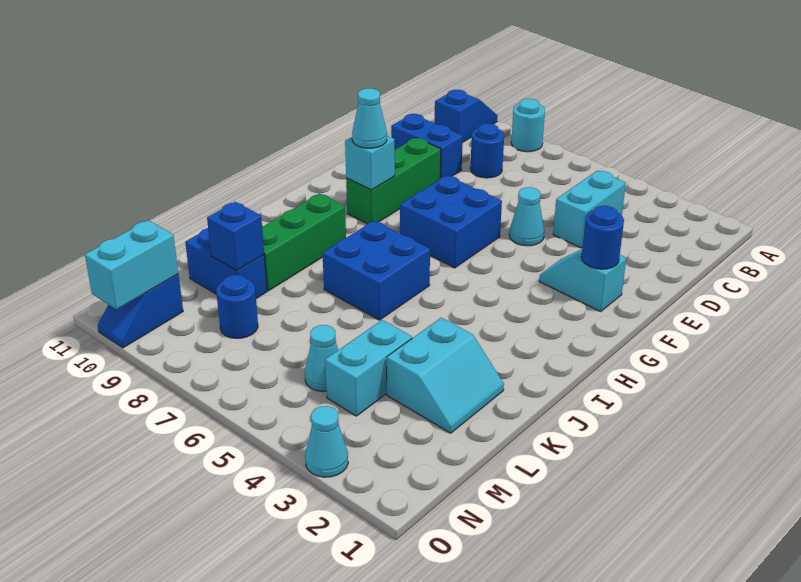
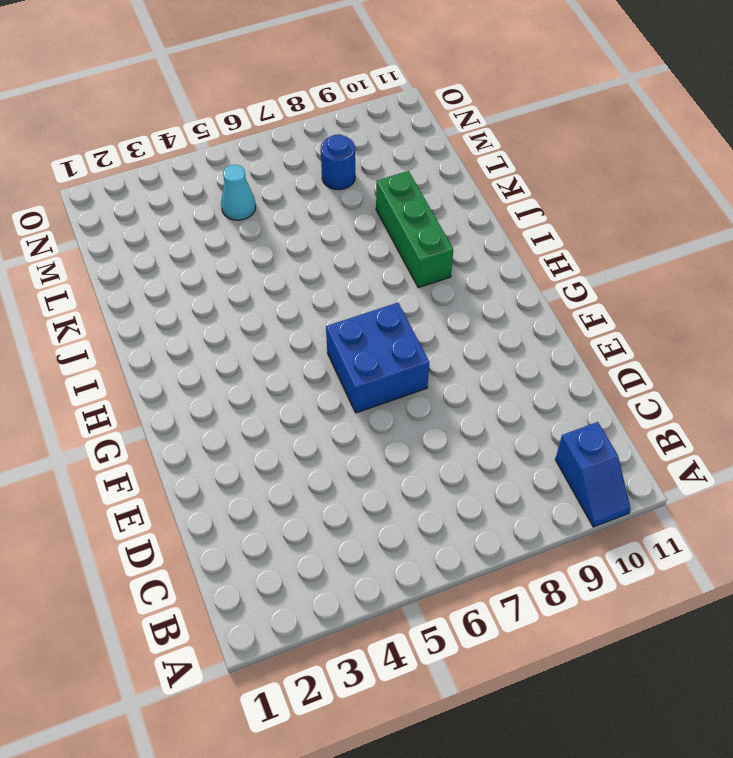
none -> cyan round brick A8 level 1
none -> cyan brick C4:D4 level 1
none -> blue round brick C8 level 1

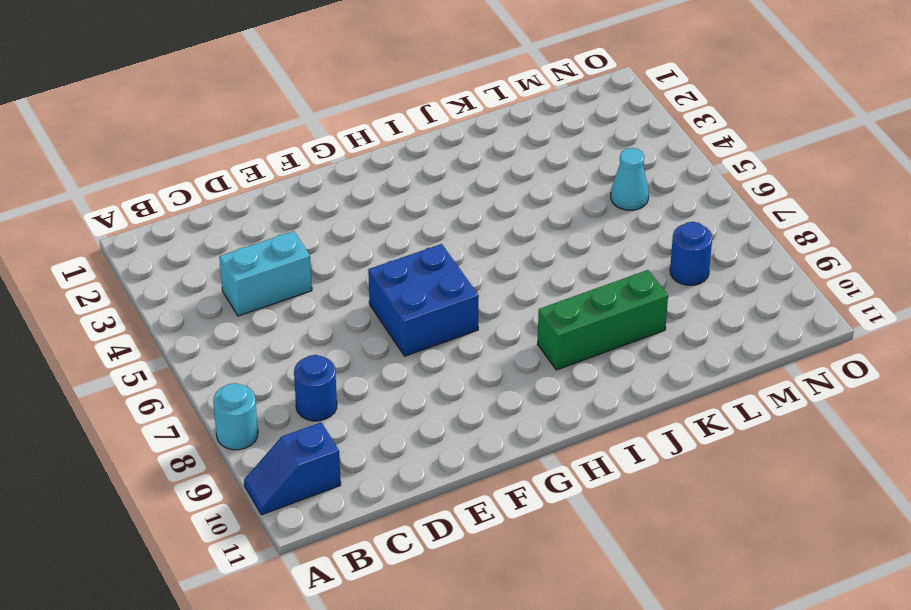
none -> blue brick D9:D10 level 1
none -> cyan cone E5 level 1
none -> green brick E9:G9 level 1

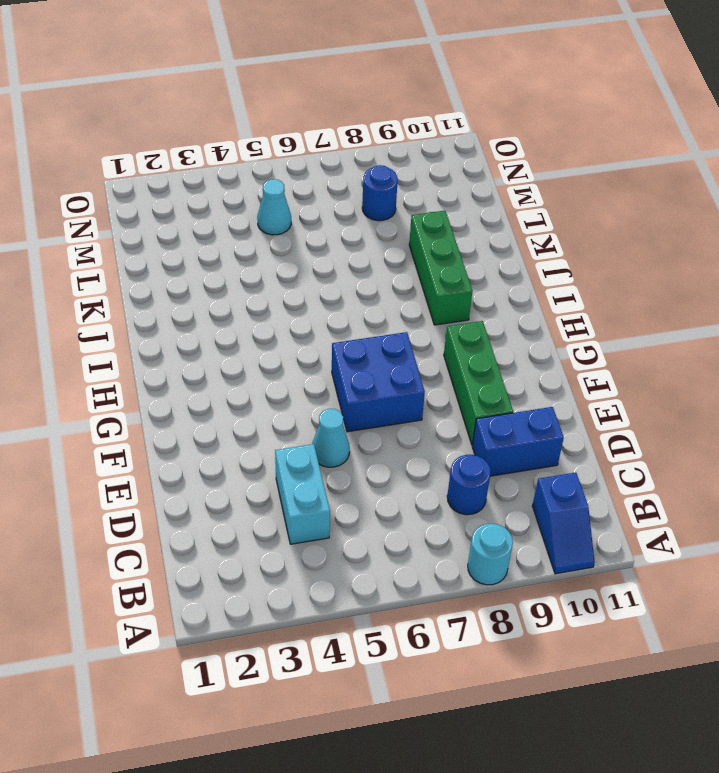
none -> cyan slope F2:F3 level 1 top 2
none -> blue brick I6:J7 level 1
none -> cyan slope K2:L3 level 1 top 3

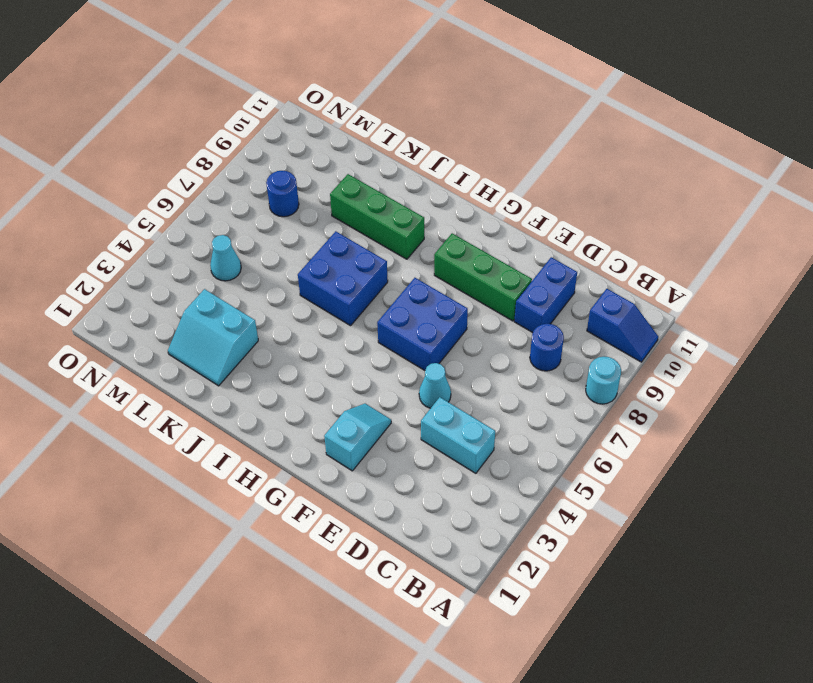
none -> cyan brick L4:M4 level 1
none -> blue brick L9:L10 level 1
none -> blue slope N10:O10 level 1 top N

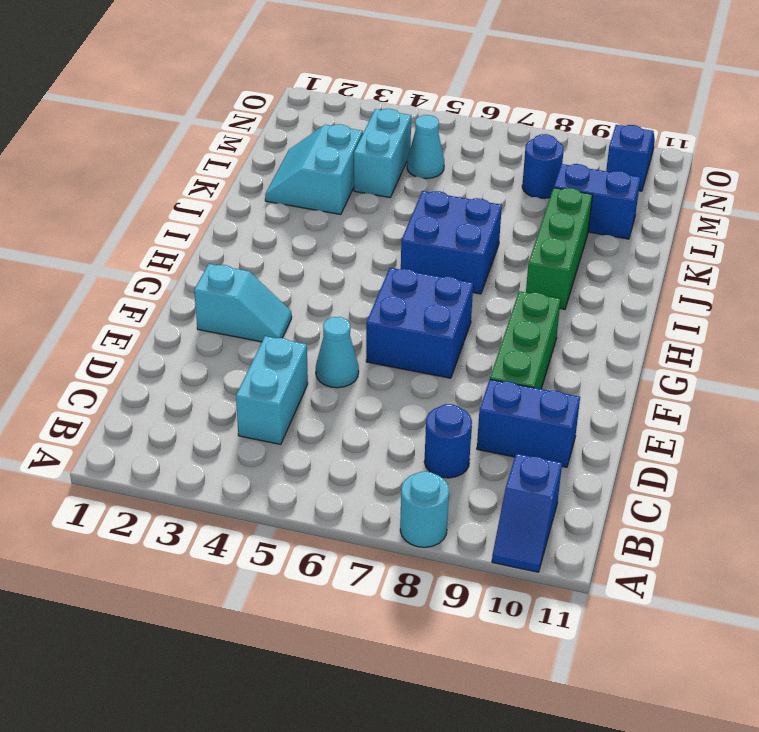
none -> cyan cone O3 level 1
none -> blue round brick F2 level 2
none -> cyan brick G9 level 2

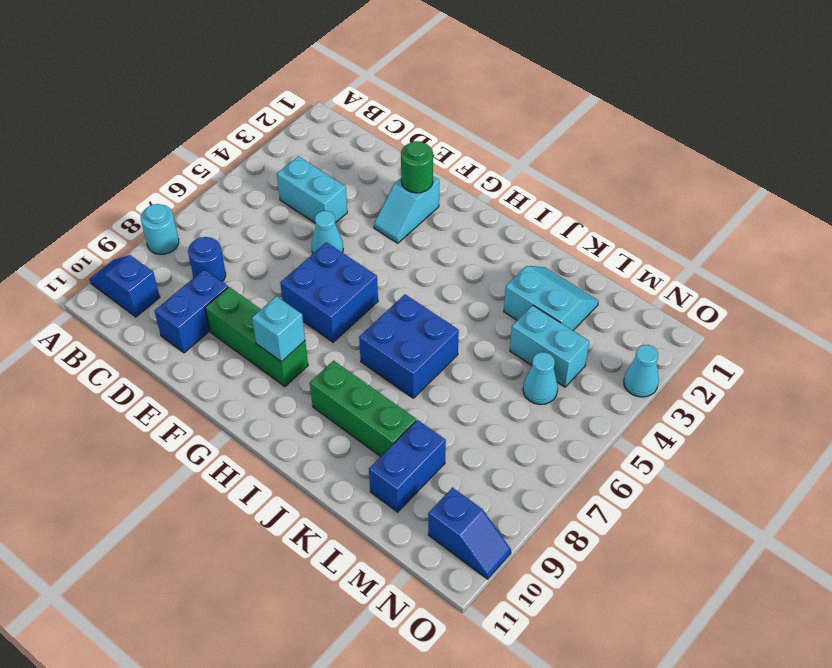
green round brick F2 level 2 -> blue round brick F2 level 2
none -> blue round brick M8 level 1
none -> blue brick L9 level 2
none -> cyan brick N10:O10 level 2

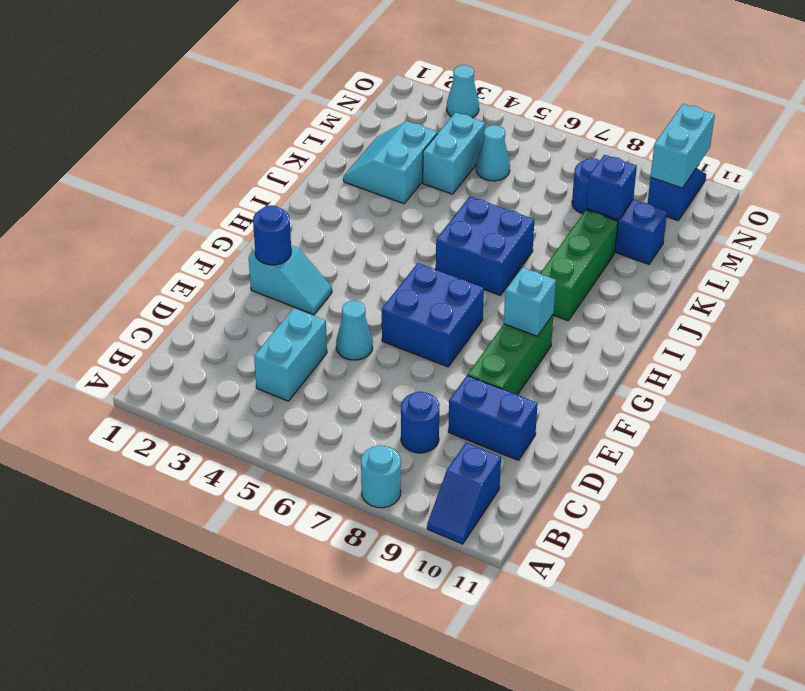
none -> cyan cone G9 level 3

